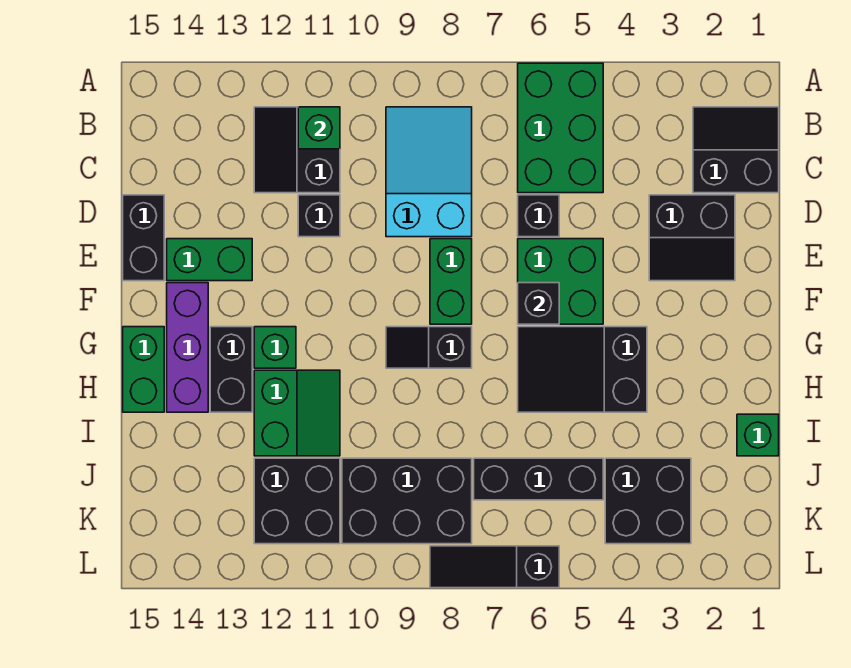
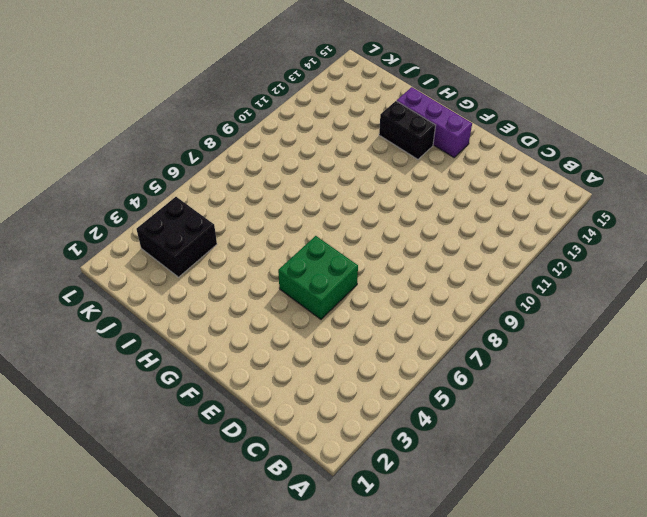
none -> green brick A5:C6 level 1
none -> black slope B1:C2 level 1 top C
none -> cyan slope B8:D9 level 1 top D

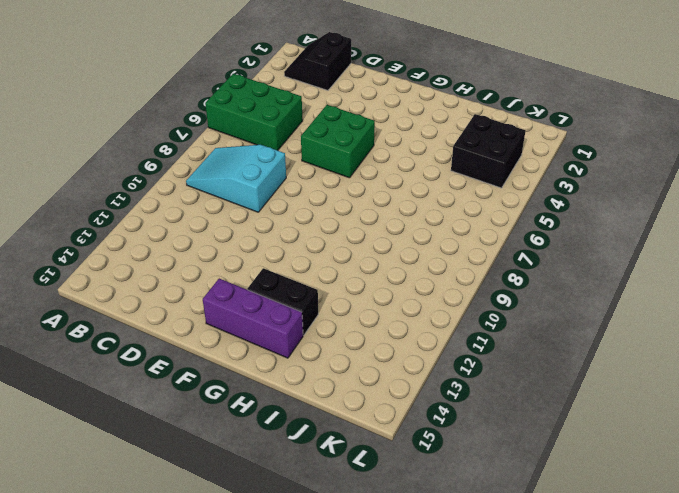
none -> black slope B11:C12 level 1 top 11
none -> black slope D2:E3 level 1 top D
none -> black brick D6 level 1

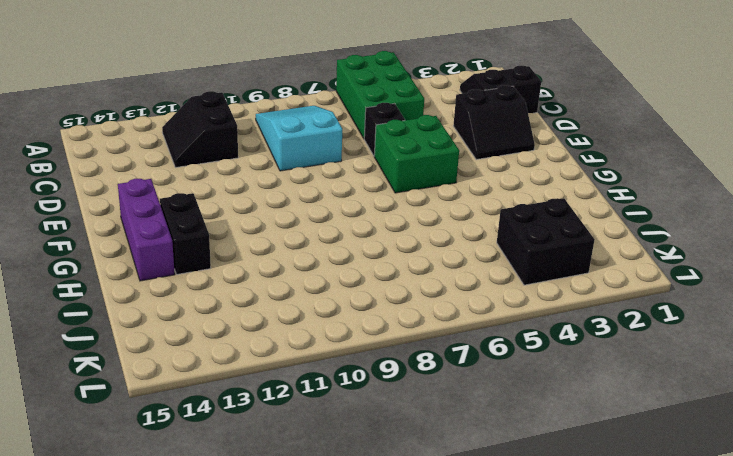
none -> black brick D11 level 1
none -> black brick D15:E15 level 1
none -> green brick E8:F8 level 1

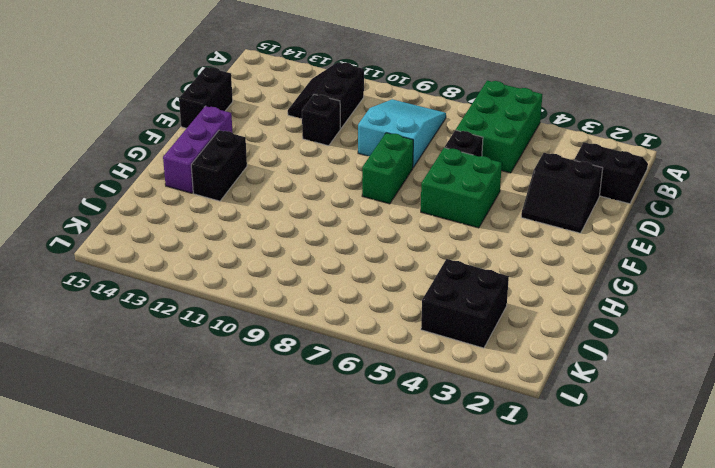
none -> green brick E13:E14 level 1
none -> black slope G4:H6 level 1 top 4
none -> black slope G8:G9 level 1 top 8

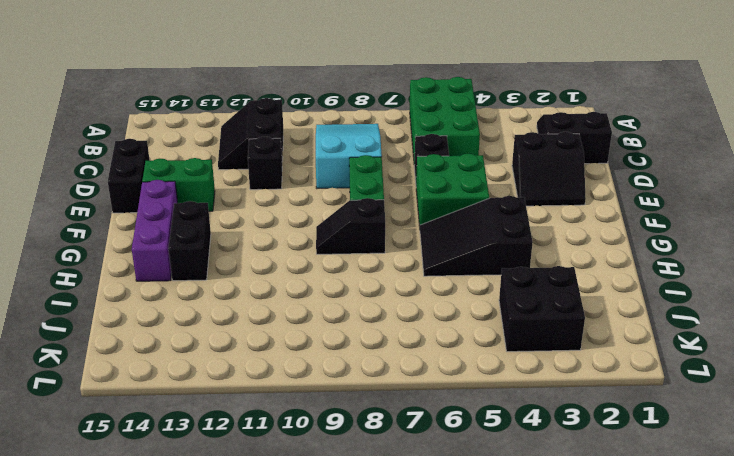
none -> green brick G12 level 1
none -> green brick G15:H15 level 1
none -> green slope H11:I12 level 1 top 12

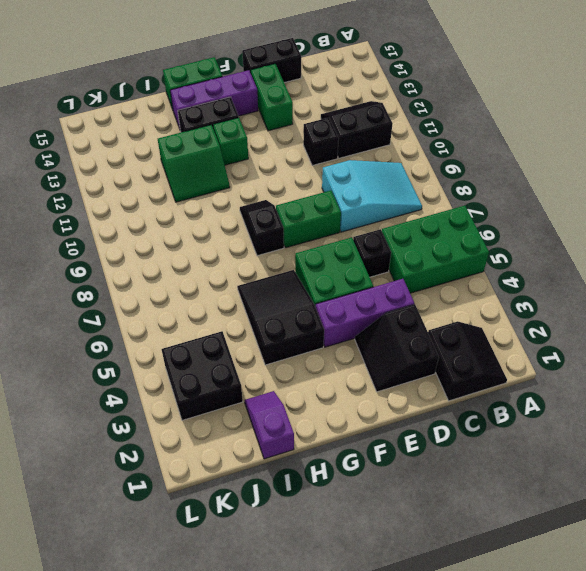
purple brick D4:F4 level 1 -> none
purple slope I1:I2 level 1 top 1 -> green brick I1 level 1
none -> black brick J5:J7 level 1
none -> black brick J8:K10 level 1
none -> black brick J11:K12 level 1

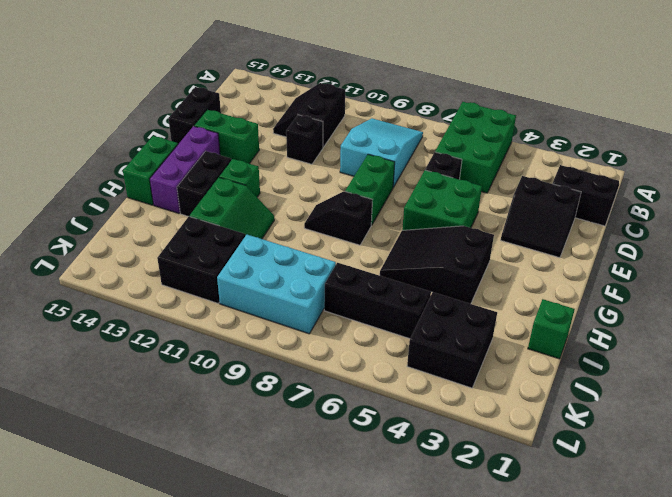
cyan brick J8:K10 level 1 -> black brick J8:K10 level 1
none -> black slope L6:L8 level 1 top 6
none -> green brick B11 level 2
none -> black brick F6 level 2

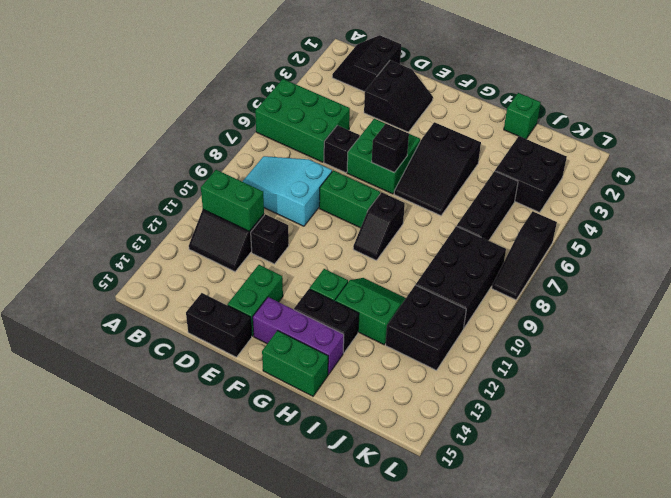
green brick B11:C11 level 2 -> green brick B11 level 2

